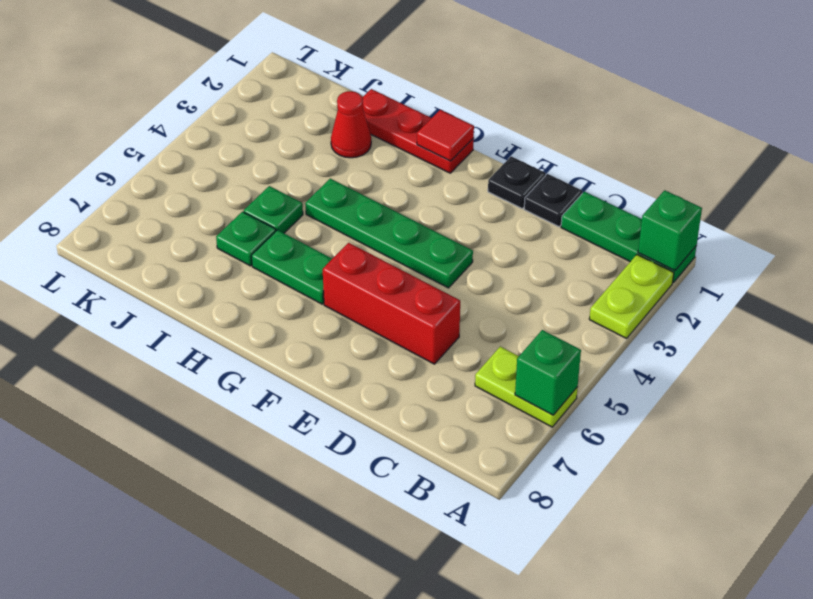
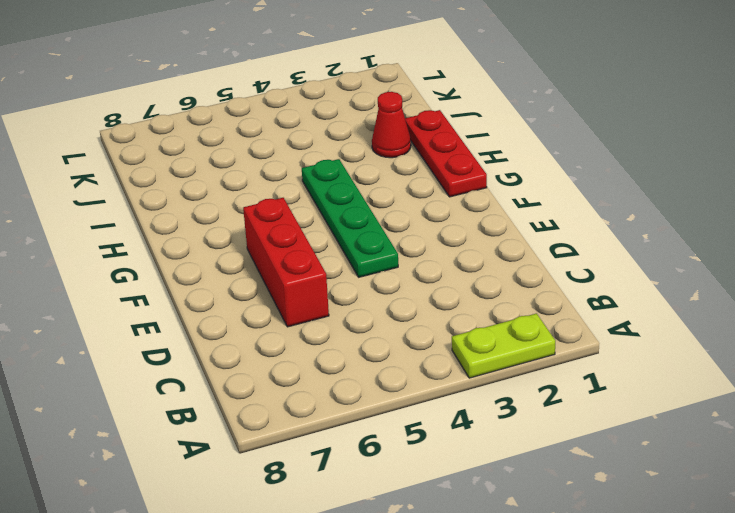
none -> green plate A1:C1 level 1
none -> lime plate A6:B6 level 1
none -> black plate D1 level 1

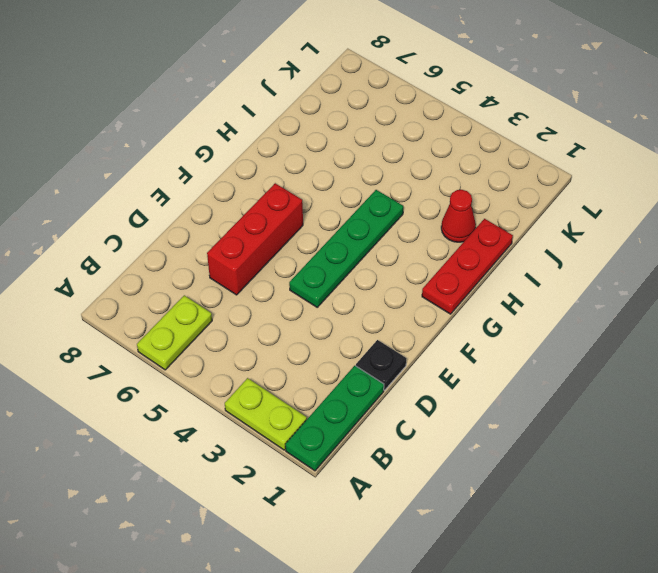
none -> black plate E1 level 1
none -> green plate G6:H6 level 1
none -> green plate I5 level 1

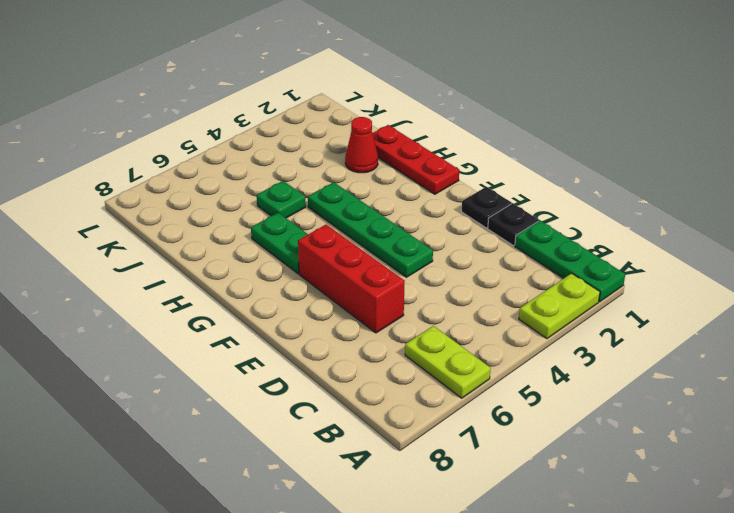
none -> green plate I6 level 1
none -> green brick A1 level 2
none -> green brick A6 level 2

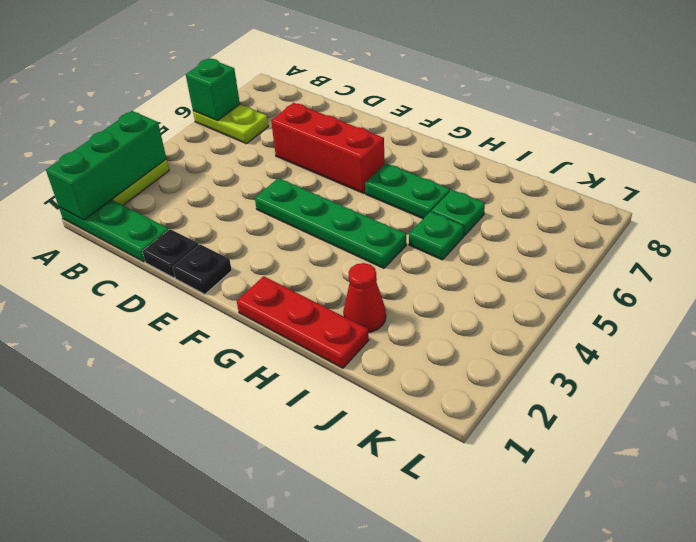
green brick A1:A3 level 2 -> green brick A1 level 2
none -> red tile G1 level 2

